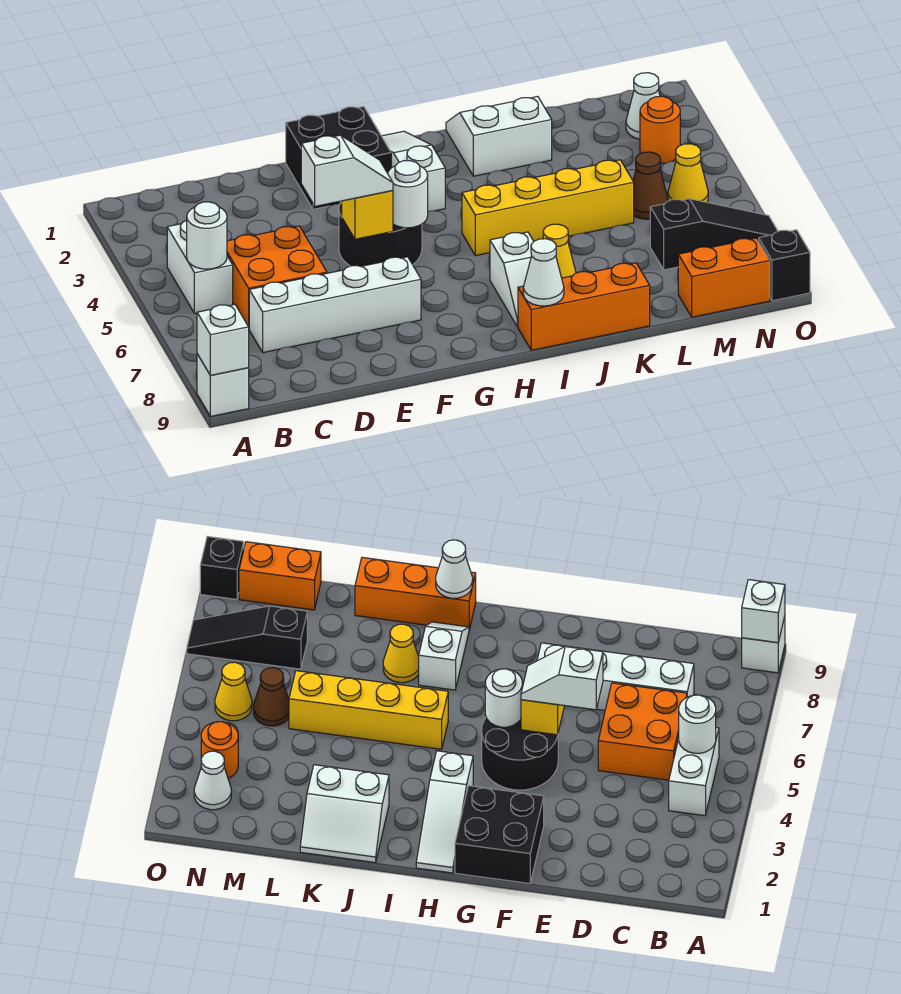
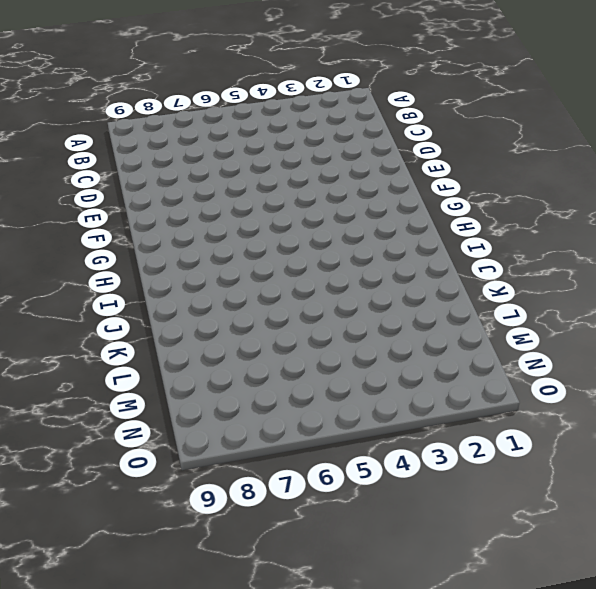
none -> white brick A9 level 1
none -> white brick B4:B5 level 1
none -> orange brick C5:D6 level 1

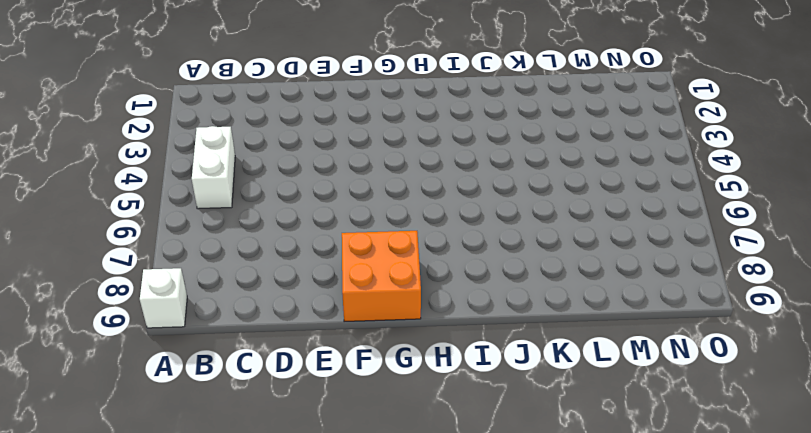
orange brick F8:G9 level 1 -> orange brick C5:D6 level 1
none -> white brick C7:F7 level 1
none -> black brick F1:G2 level 1
none -> black round brick F4:G5 level 1

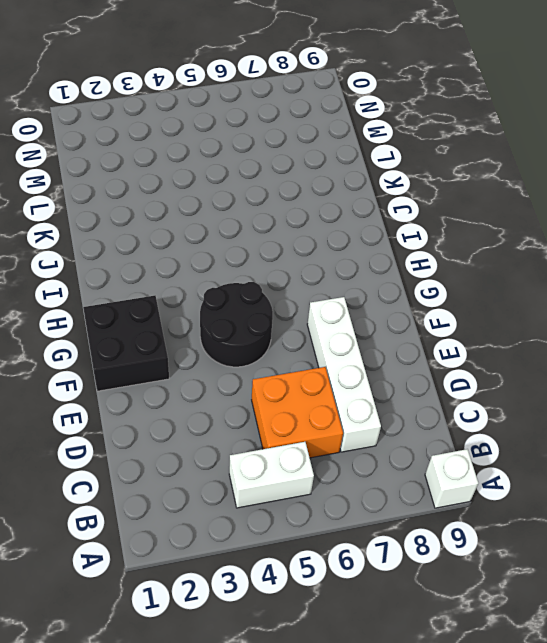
none -> white slope H1:H3 level 1 top 3
none -> yellow brick I5:L5 level 1
none -> white slope I7:I8 level 1 top 7

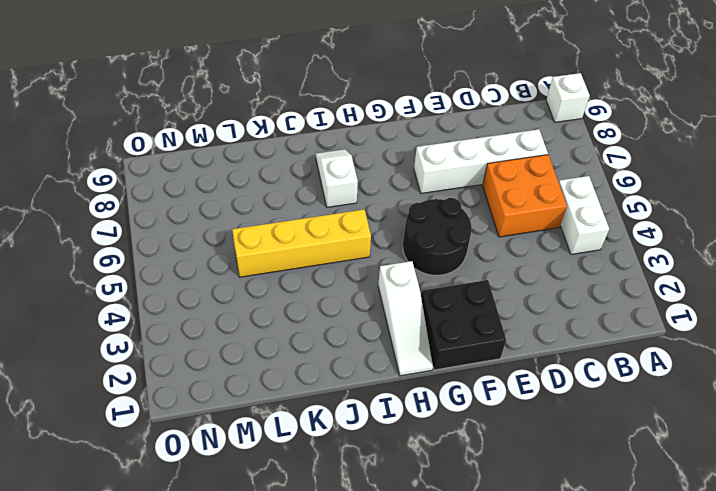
none -> orange brick I9:K9 level 1
none -> white slope J1:K2 level 1 top 2
none -> yellow cone J7 level 1

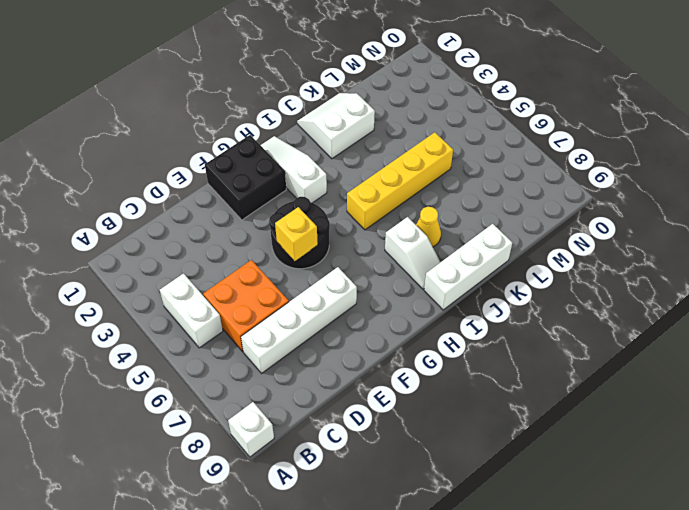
white brick I9:K9 level 1 -> orange brick I9:K9 level 1
none -> brown cone M5 level 1
none -> black slope M7:O7 level 1 top M
none -> orange brick M9:N9 level 1

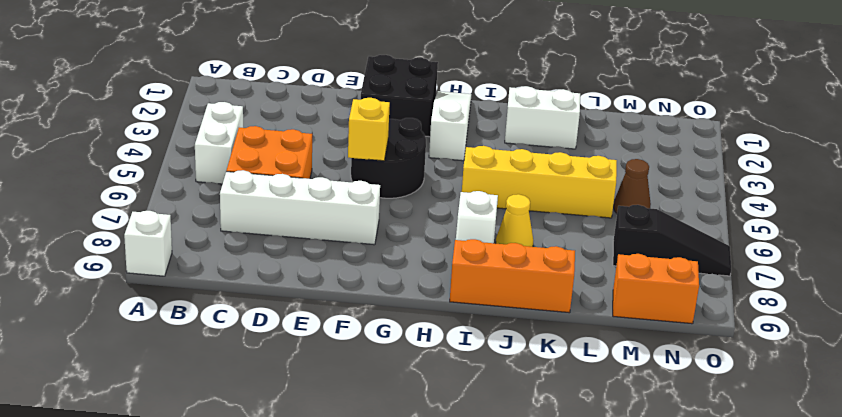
none -> white cone N2 level 1
none -> orange round brick N3 level 1
none -> yellow cone N5 level 1

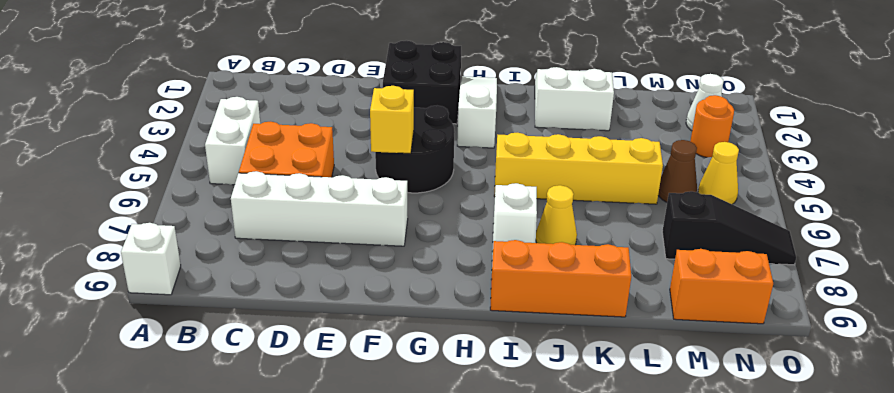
none -> black brick O9 level 1
none -> white brick A9 level 2
none -> white round brick B5 level 2

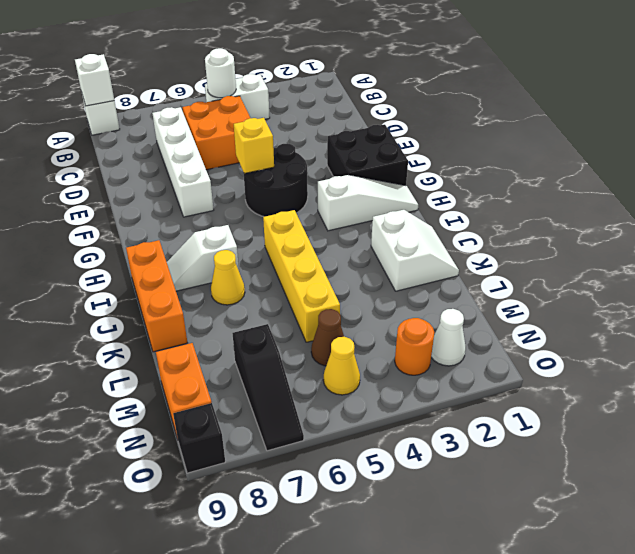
none -> white round brick G5 level 2
none -> white cone I9 level 2
none -> white slope E5:F5 level 3 top E

